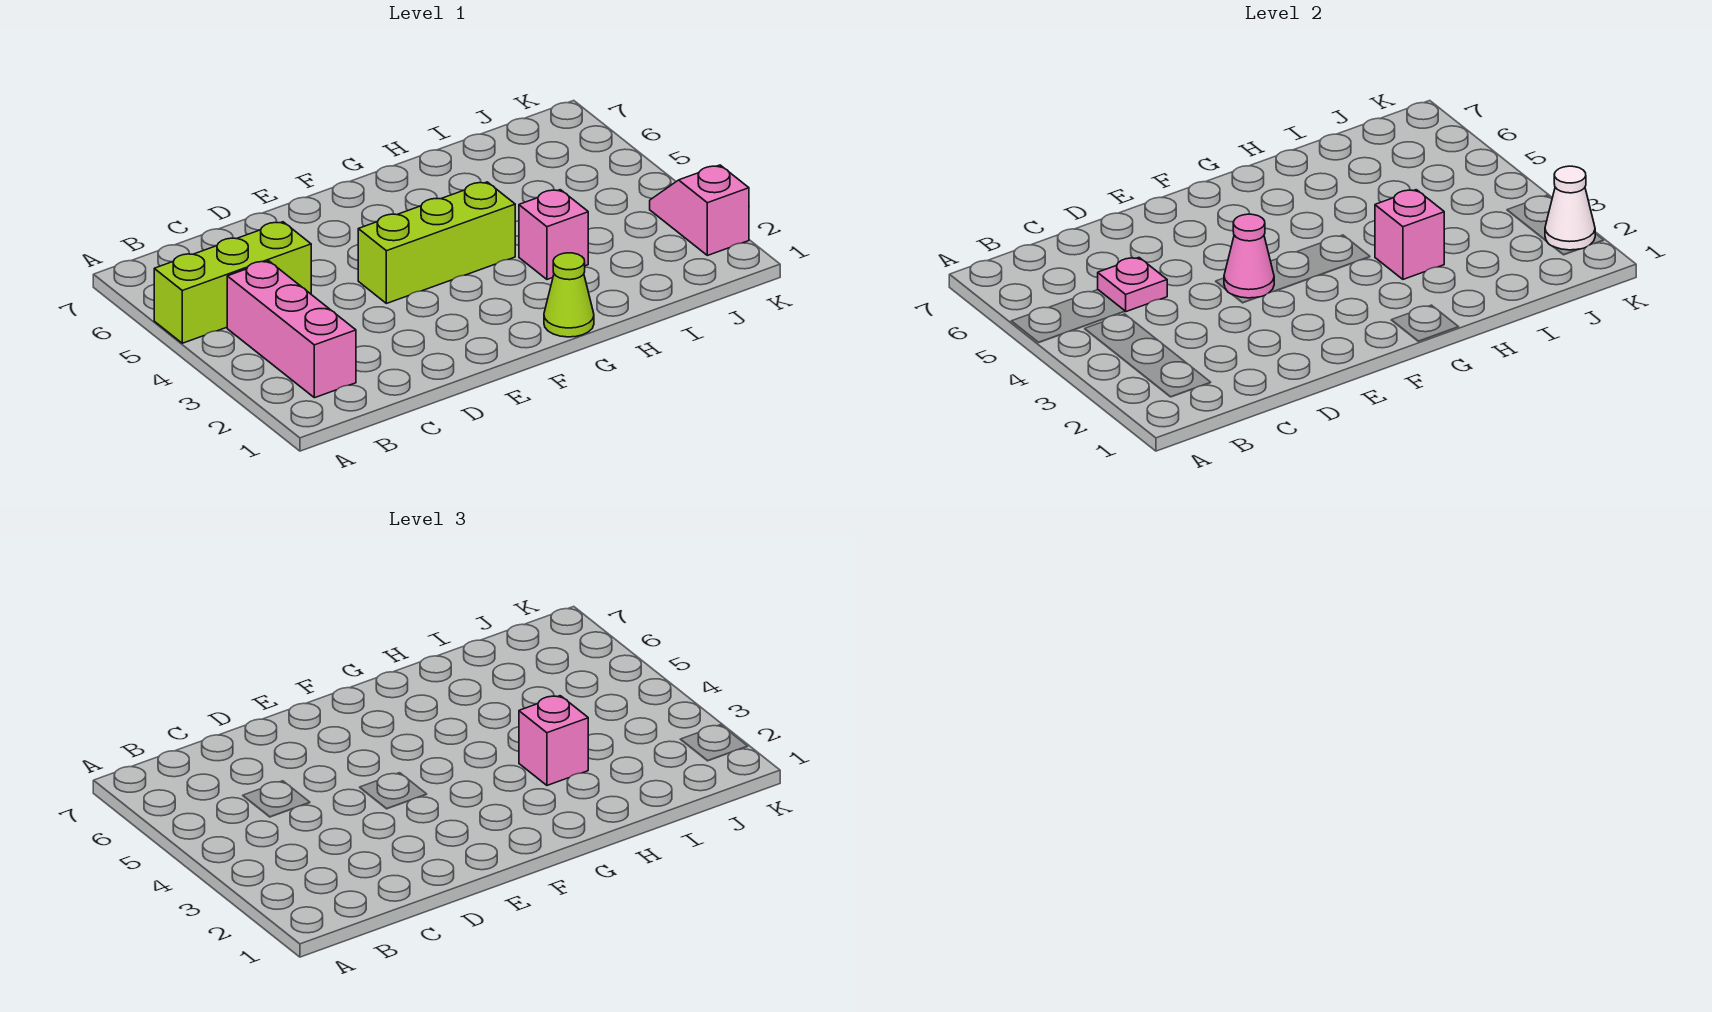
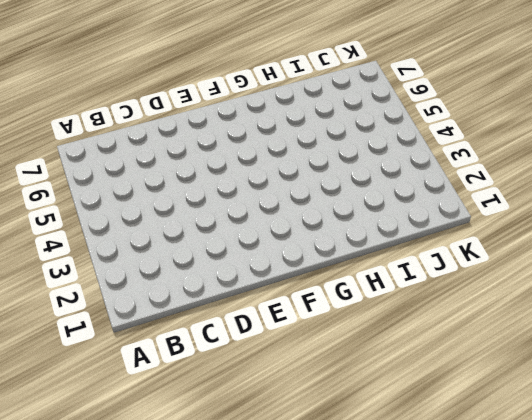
none -> lime brick A5:C5 level 1
none -> pink brick B2:B4 level 1

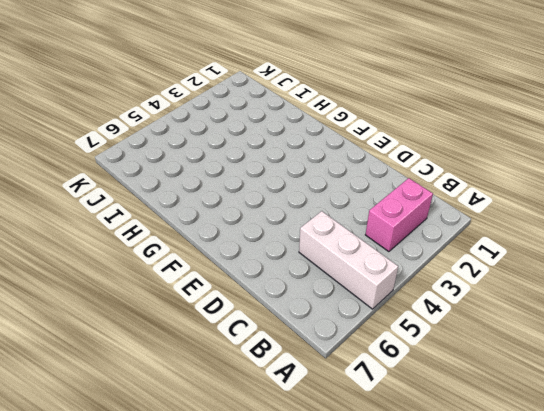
white brick A5:C5 level 1 -> lime brick A5:C5 level 1
pink brick B2:B3 level 1 -> pink brick B2:B4 level 1
none -> lime brick E4:G4 level 1
none -> lime cone G1 level 1

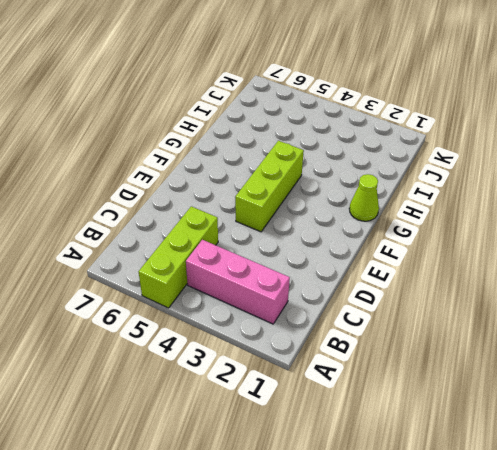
none -> pink brick H3 level 1
none -> pink slope K2:K3 level 1 top 2

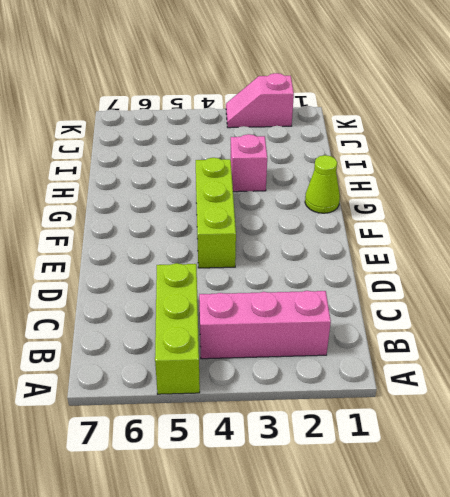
none -> pink plate C5 level 2
none -> pink cone E4 level 2

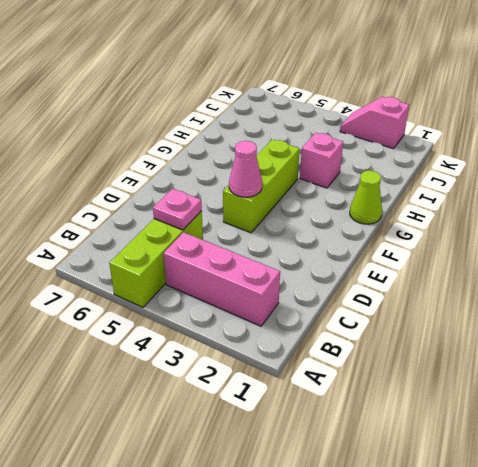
none -> pink brick H3 level 2
none -> white cone K2 level 2

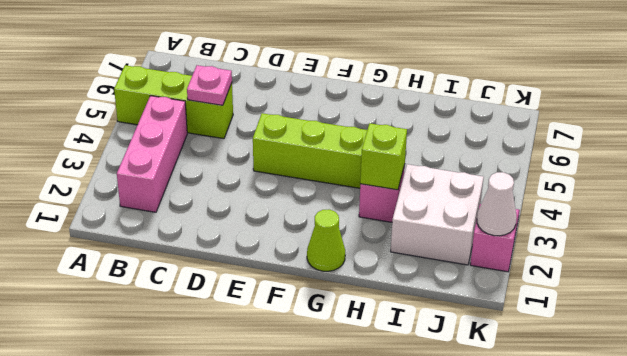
lime brick H3 level 2 -> pink brick H3 level 2
white brick I2:J3 level 1 -> none
none -> pink cone E4 level 2
none -> pink brick H3 level 3

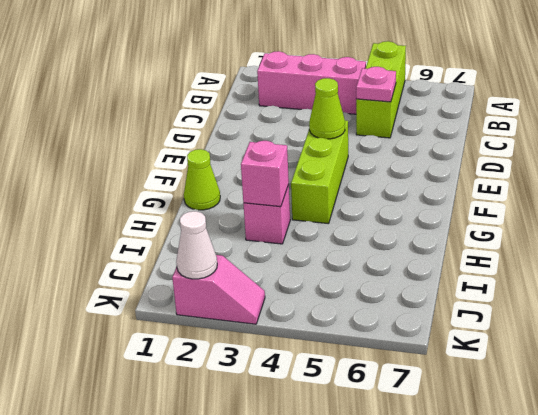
lime cone E4 level 2 -> pink cone E4 level 2
none -> pink brick H3 level 3

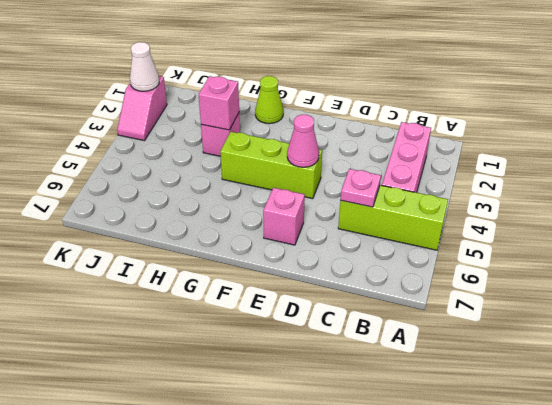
pink brick E6 level 1 -> pink brick H3 level 3

